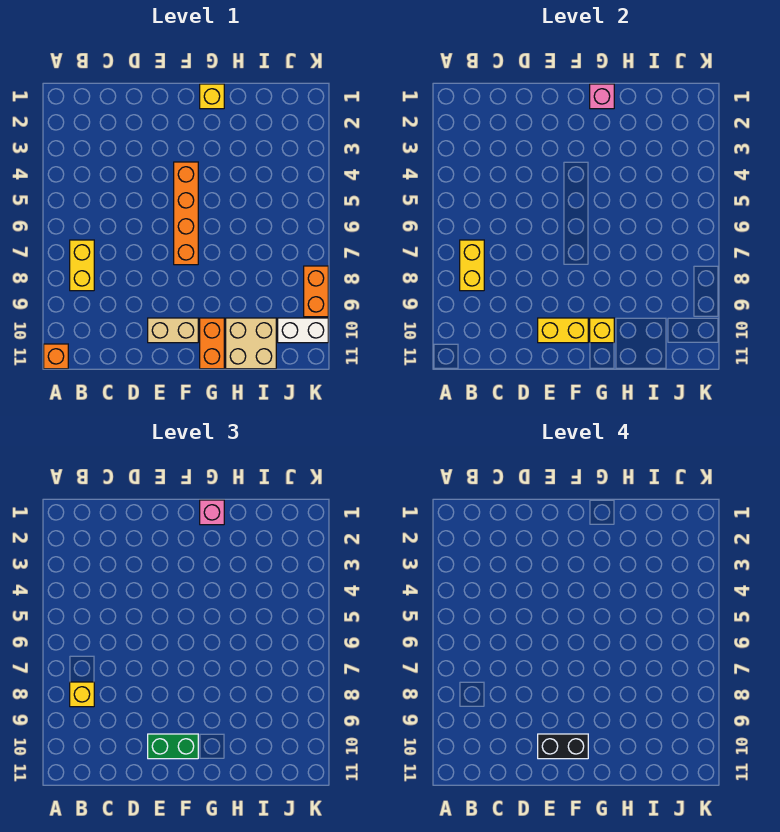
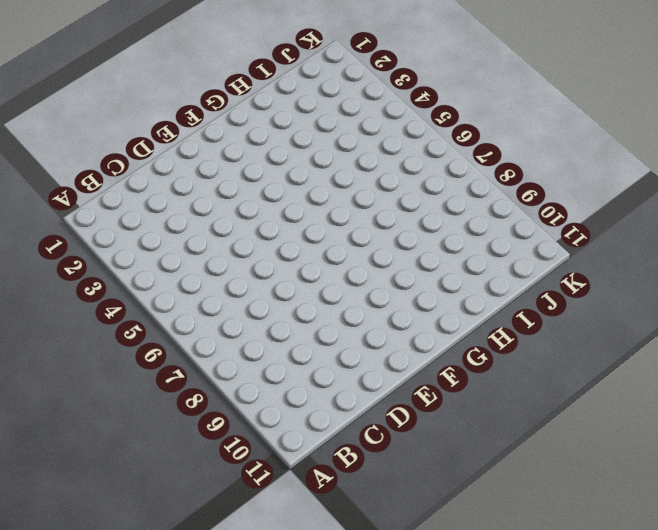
none -> orange brick A11 level 1
none -> yellow brick B7:B8 level 1
none -> tan brick E10:F10 level 1

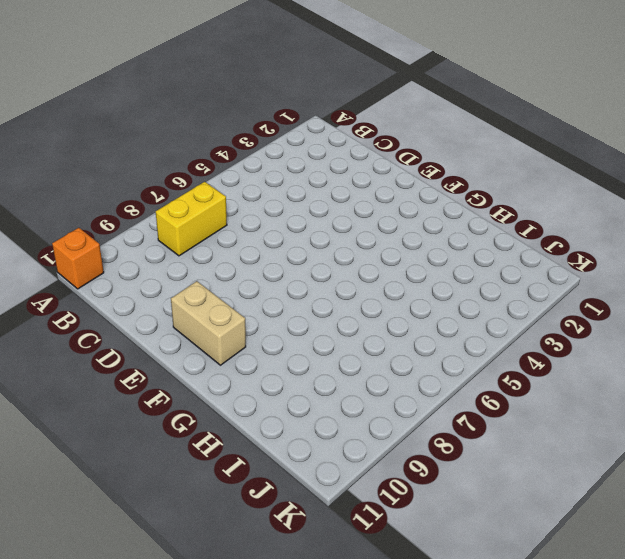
none -> orange brick F4:F7 level 1
none -> yellow brick G1 level 1
none -> orange brick G10:G11 level 1

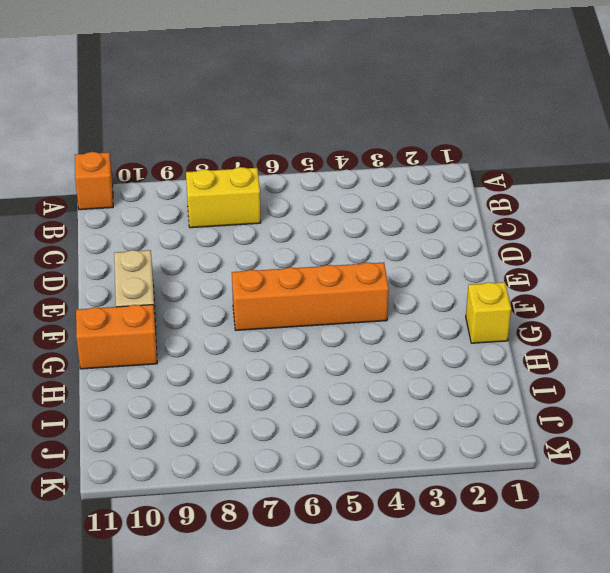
none -> tan brick H10:I11 level 1
none -> white brick J10:K10 level 1
none -> orange brick K8:K9 level 1

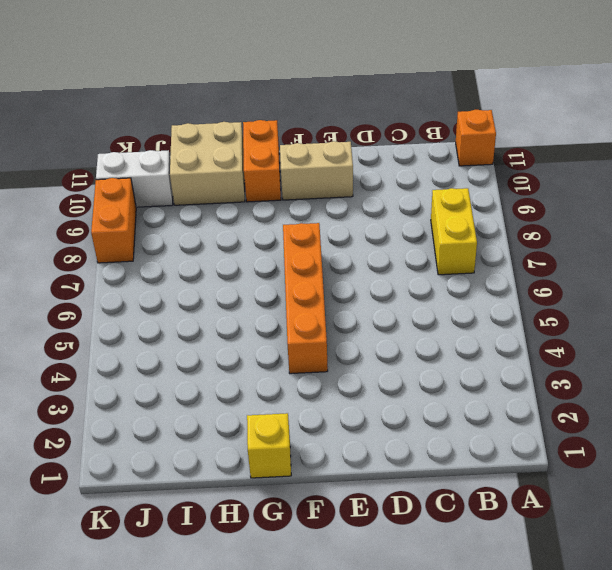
none -> yellow brick B7:B8 level 2
none -> yellow brick E10:F10 level 2
none -> pink brick G1 level 2

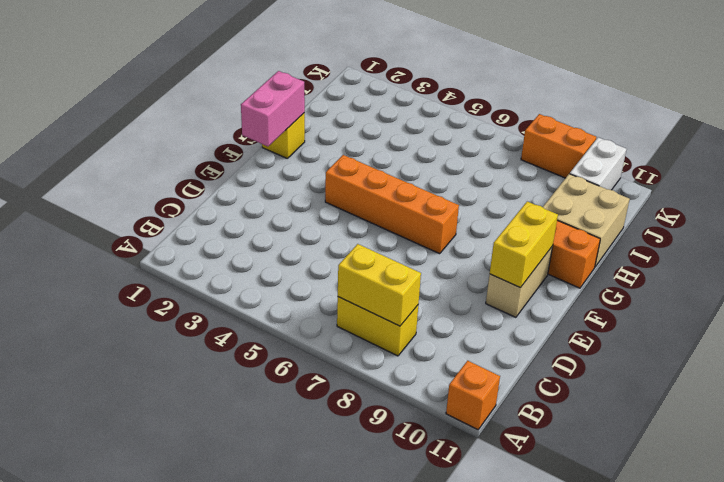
pink brick F1:G1 level 2 -> pink brick G1 level 2
none -> yellow brick G10 level 2
none -> yellow brick B8 level 3
none -> green brick E10:F10 level 3

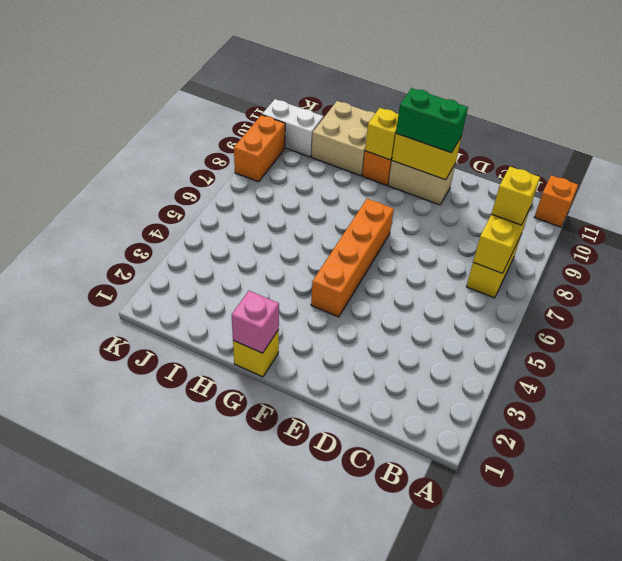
none -> pink brick G1 level 3
none -> black brick E10:F10 level 4

